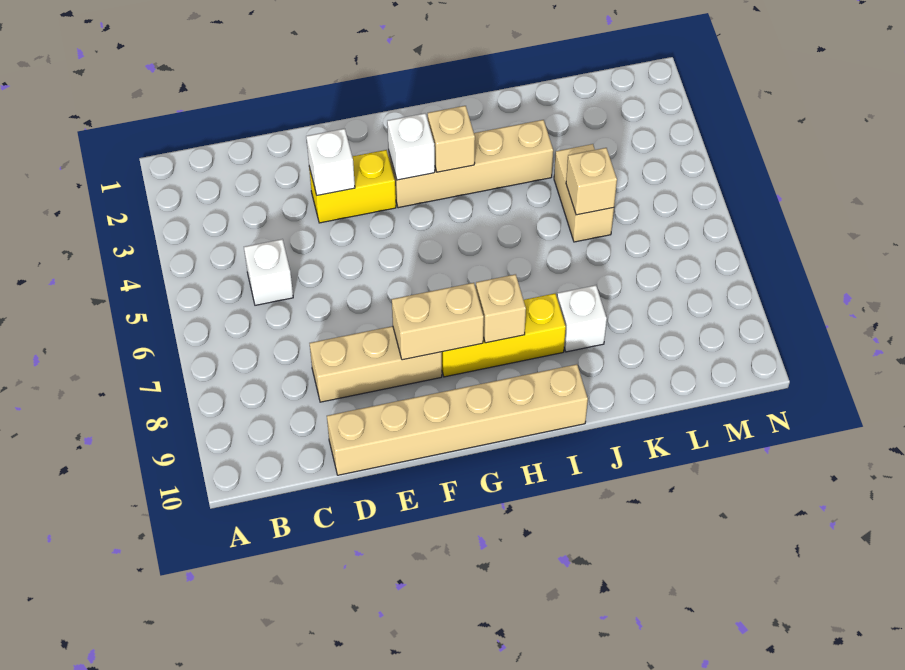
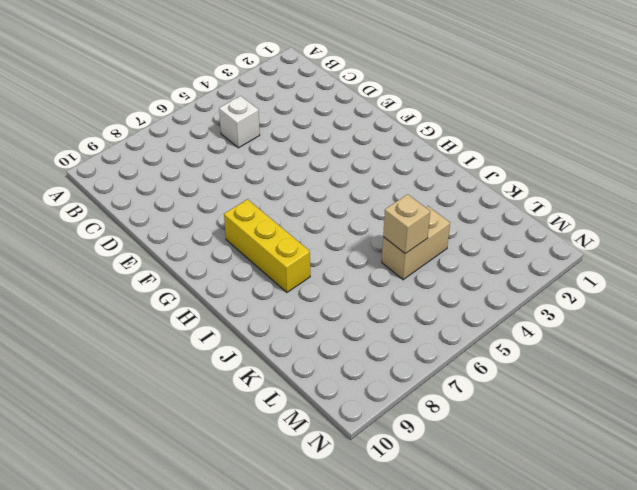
none -> tan brick D8:F8 level 1
none -> tan brick D10:I10 level 1
none -> yellow brick E3:F3 level 1

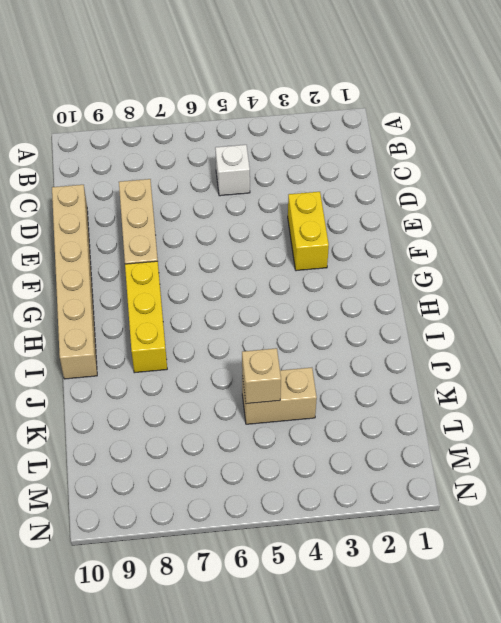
none -> tan brick G3:J3 level 1
none -> white brick J8 level 1
none -> white brick E3 level 2

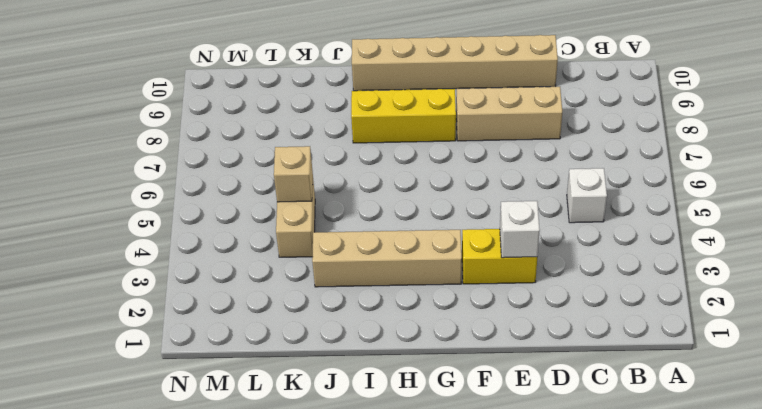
none -> white brick J8 level 1
none -> tan brick F8:G8 level 2
none -> white brick G3 level 2

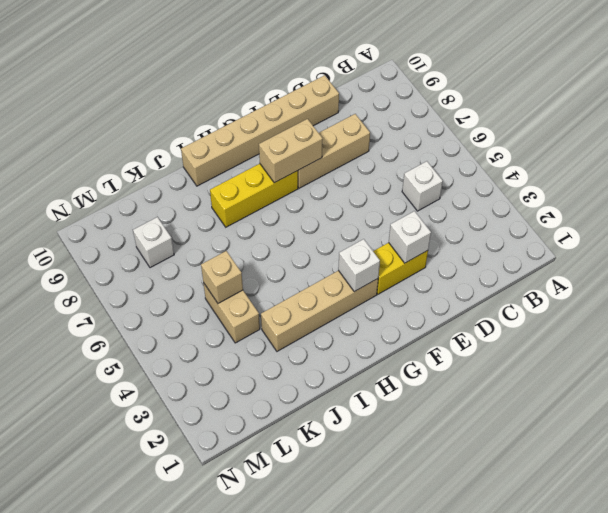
white brick L8 level 1 -> white brick J8 level 1
none -> tan brick H3 level 2
none -> tan brick H8 level 2

